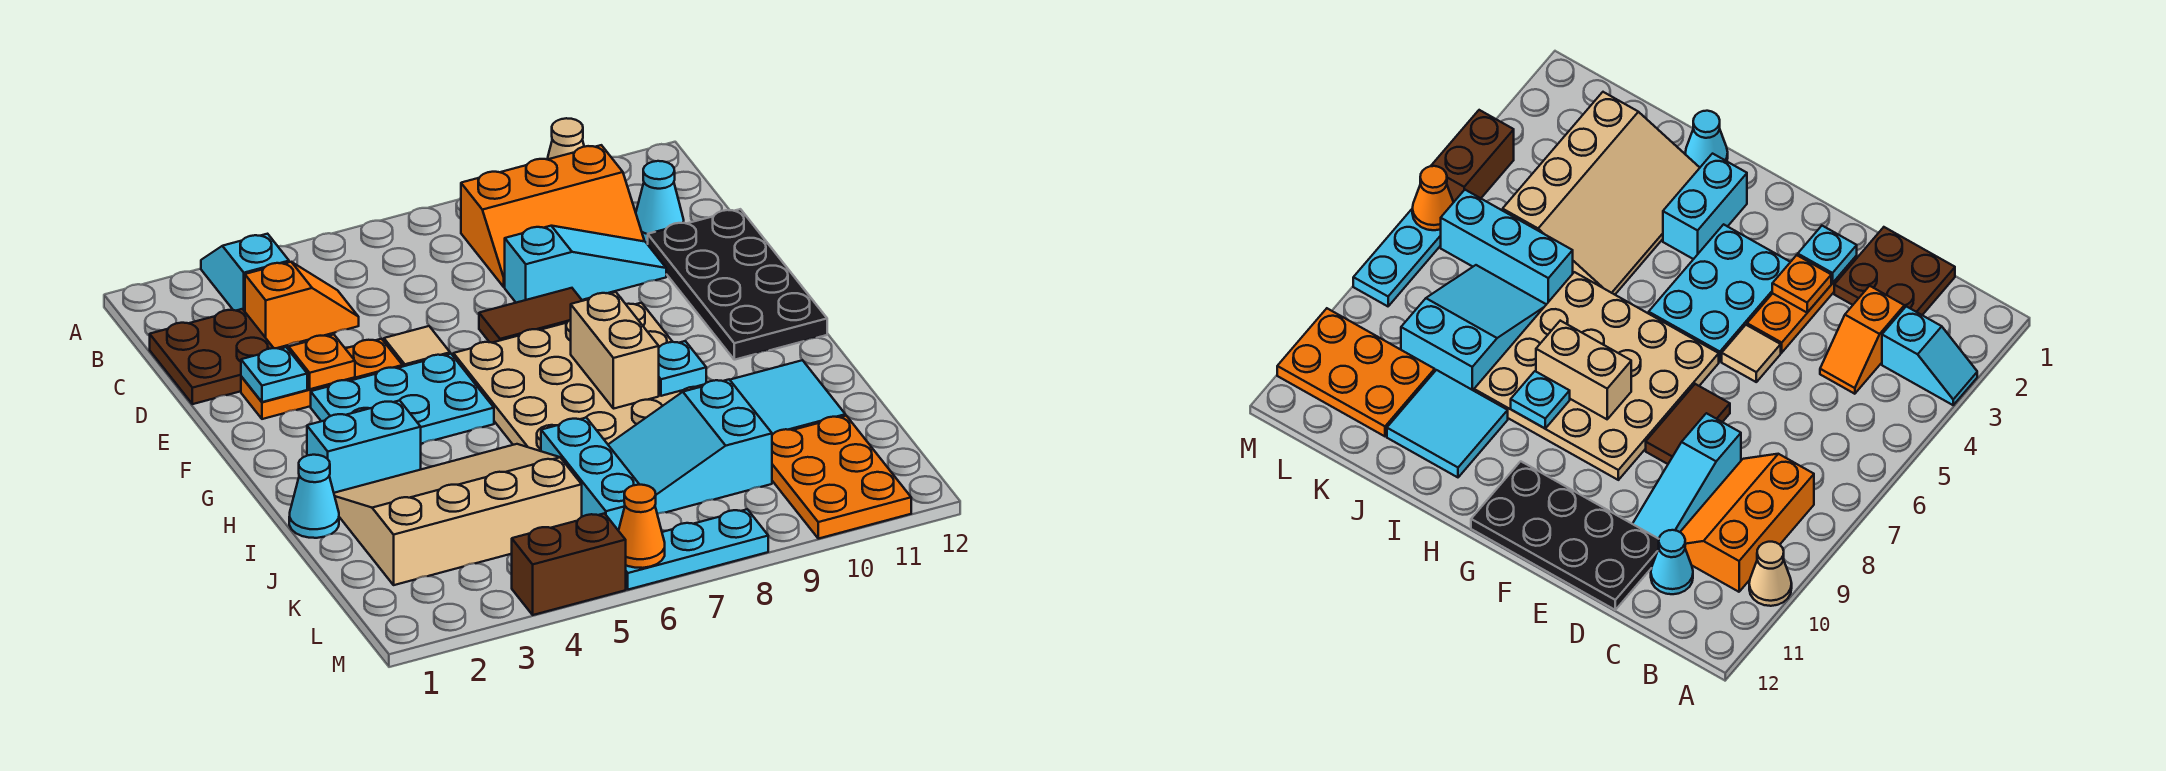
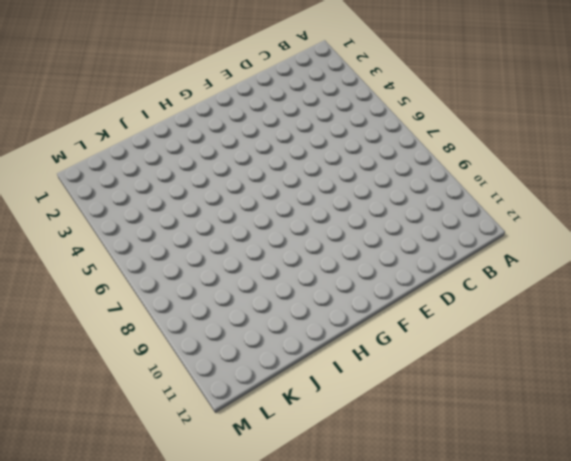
none -> cyan slope A3:B3 level 1 top B
none -> tan cone A10 level 1
none -> orange slope B8:C10 level 1 top B

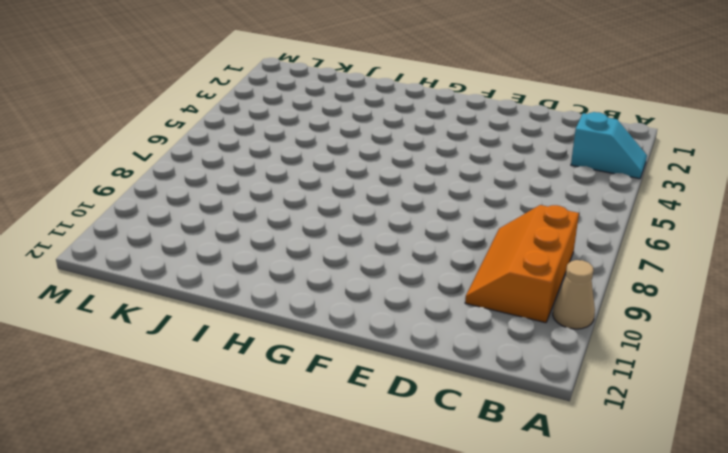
none -> brown plate C1:D2 level 1
none -> orange slope C3:C4 level 1 top 3
none -> cyan cone C11 level 1

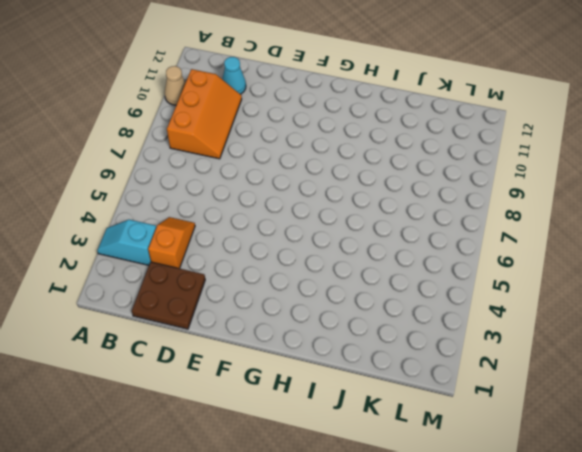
none -> cyan slope D8:D10 level 1 top 8
none -> black plate D11:G12 level 1
none -> orange plate E2:E4 level 1

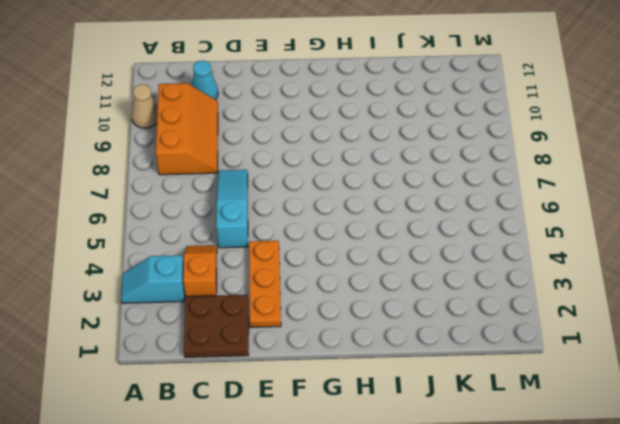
cyan slope D5:D7 level 1 top 5 -> cyan slope D8:D10 level 1 top 8
none -> black plate D11:G12 level 1
none -> tan tile E5 level 1
none -> brown tile E7:E8 level 1

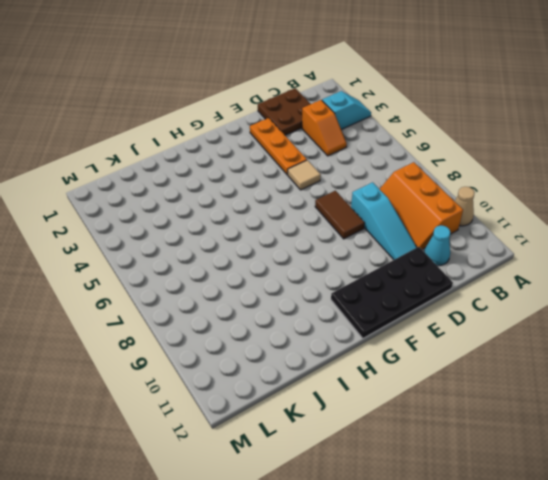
none -> cyan plate F3:G5 level 1
none -> tan plate F6:I9 level 1
none -> cyan brick H2:H3 level 1

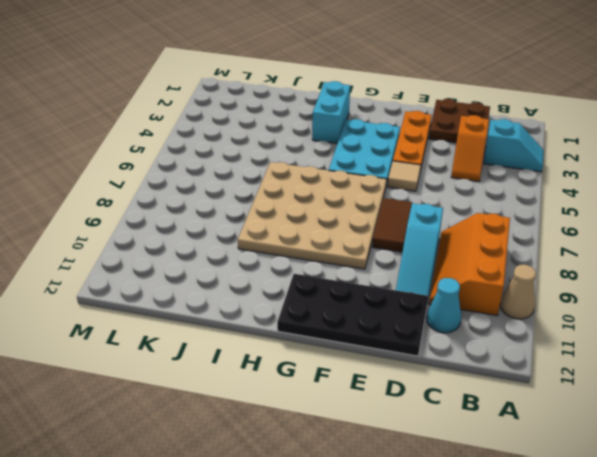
none -> cyan cone I1 level 1
none -> tan slope I2:K5 level 1 top K
none -> cyan tile I10:J11 level 1

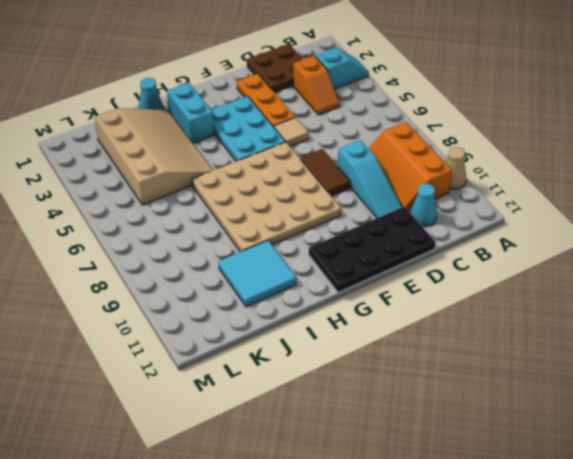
none -> cyan brick J6:L6 level 1
none -> cyan slope J7:K9 level 1 top 9
none -> orange plate K10:M11 level 1

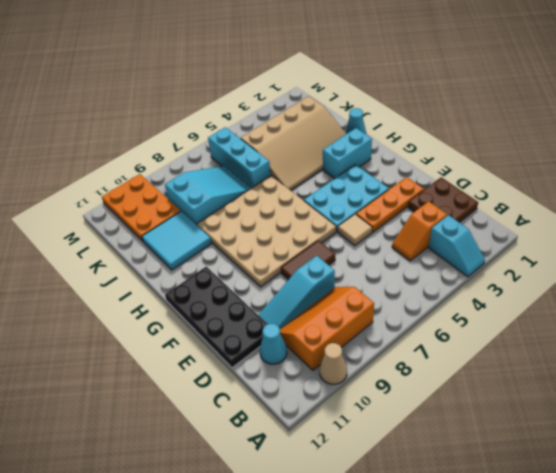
none -> brown brick M4:M5 level 1
none -> cyan plate M6:M8 level 1
none -> cyan plate E2 level 2

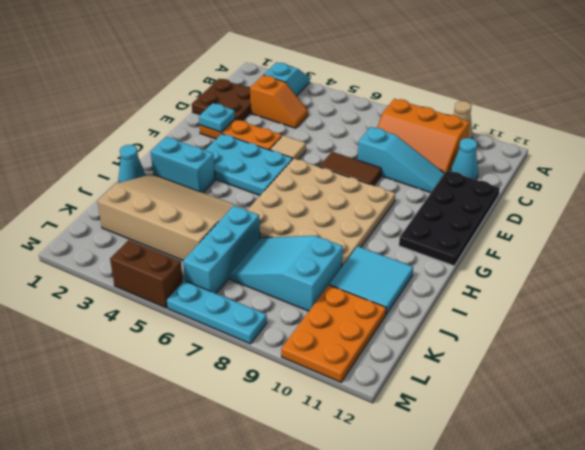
none -> orange plate E3 level 2
none -> tan brick G8:H8 level 2
none -> cyan plate H9 level 2

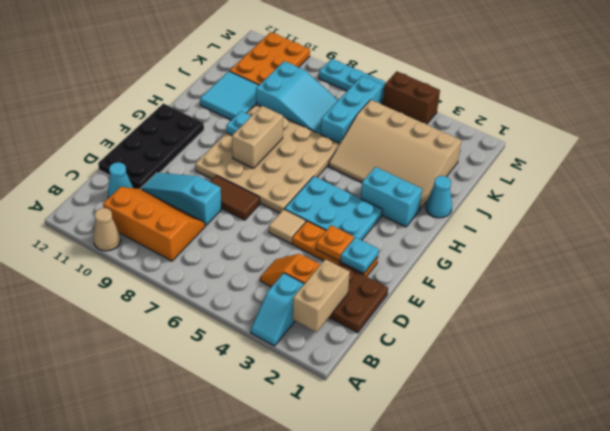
tan brick B2:C2 level 2 -> none
none -> orange cone M6 level 2

